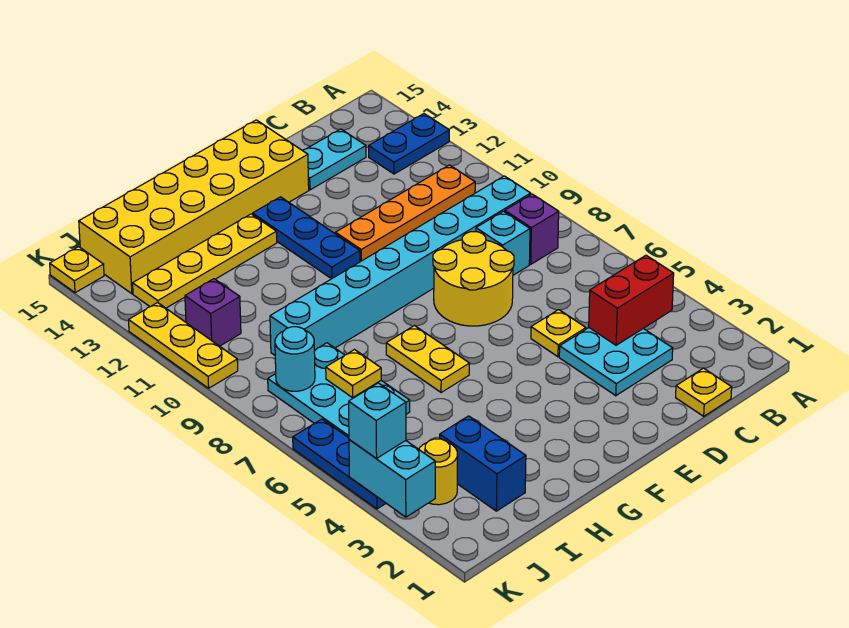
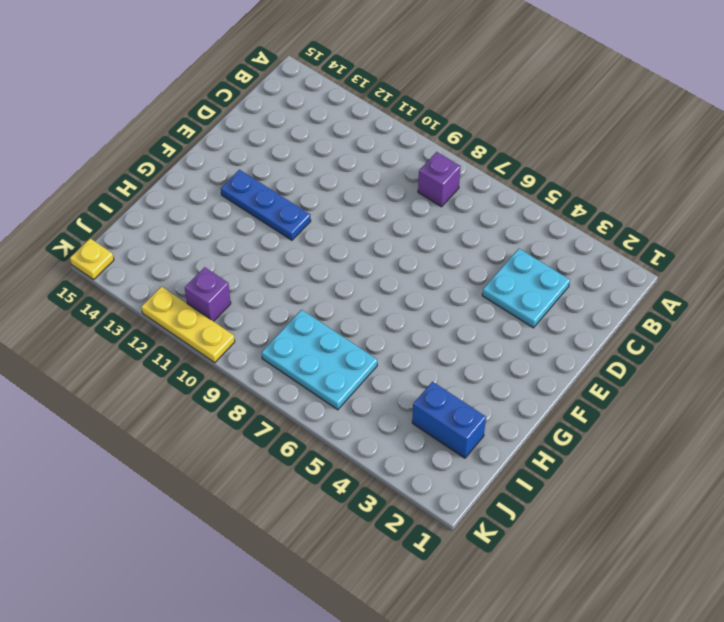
none -> blue plate A13:B13 level 1
none -> cyan brick B9:I9 level 1
none -> orange plate B11:E11 level 1

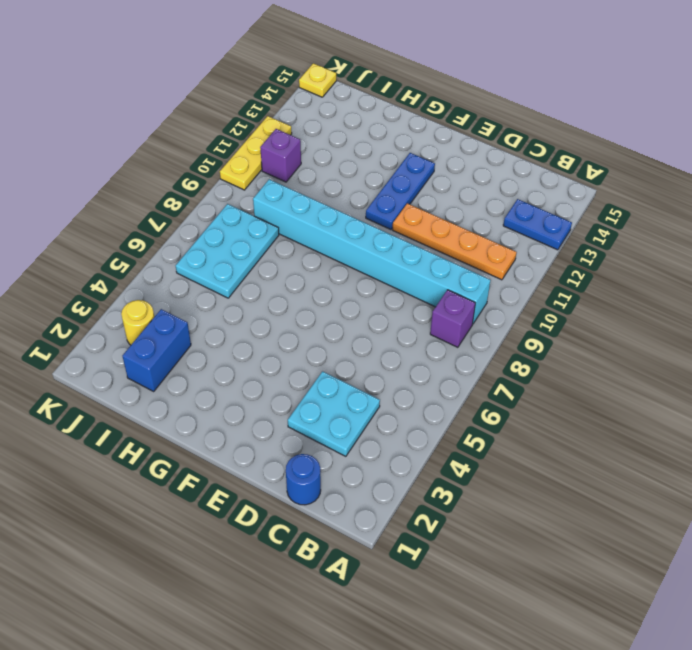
blue round brick C1 level 1 -> yellow plate C1 level 1
none -> cyan brick C8 level 1
none -> cyan plate C14:D14 level 1
none -> yellow plate D5 level 1

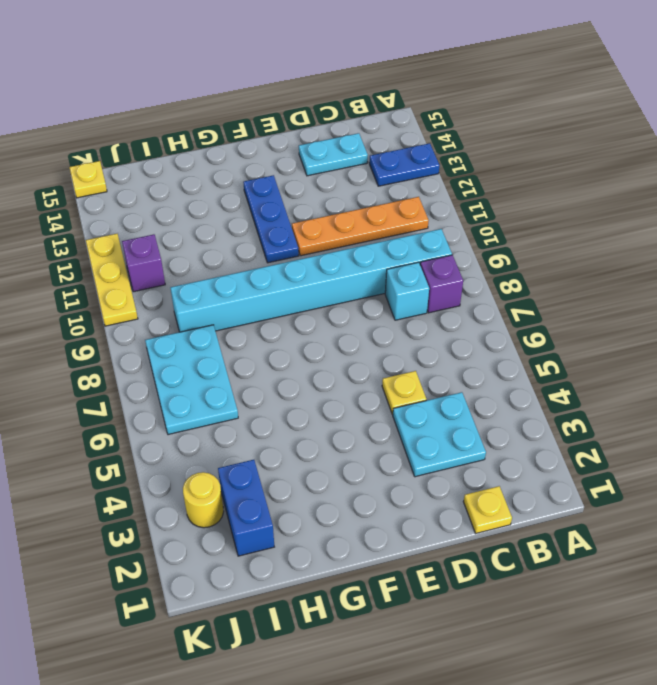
none -> yellow round brick D7:E8 level 1
none -> yellow brick E14:J15 level 1
none -> yellow plate G6:G7 level 1

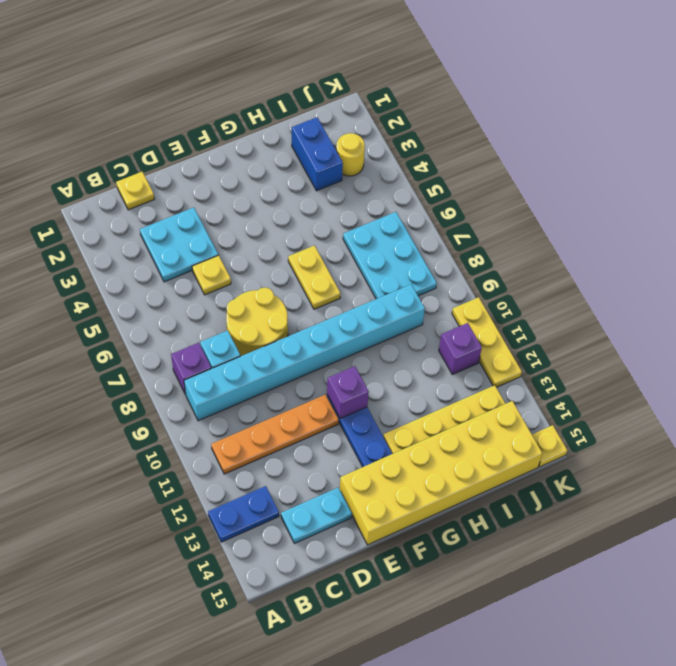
purple brick F11 level 2 -> none
none -> blue plate K4:K6 level 1
none -> red brick B4:C4 level 2
none -> yellow plate I7 level 2

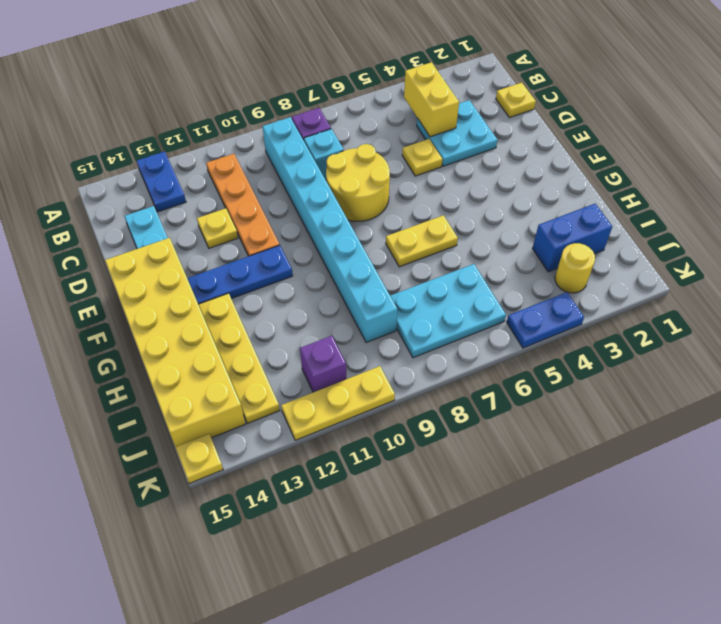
yellow brick B4:C4 level 2 -> red brick B4:C4 level 2
yellow plate D12 level 1 -> yellow plate I7 level 2
blue plate K4:K5 level 1 -> blue plate K4:K6 level 1
none -> cyan round brick J8 level 2
none -> cyan brick K3:K4 level 2
none -> cyan brick K4 level 3

